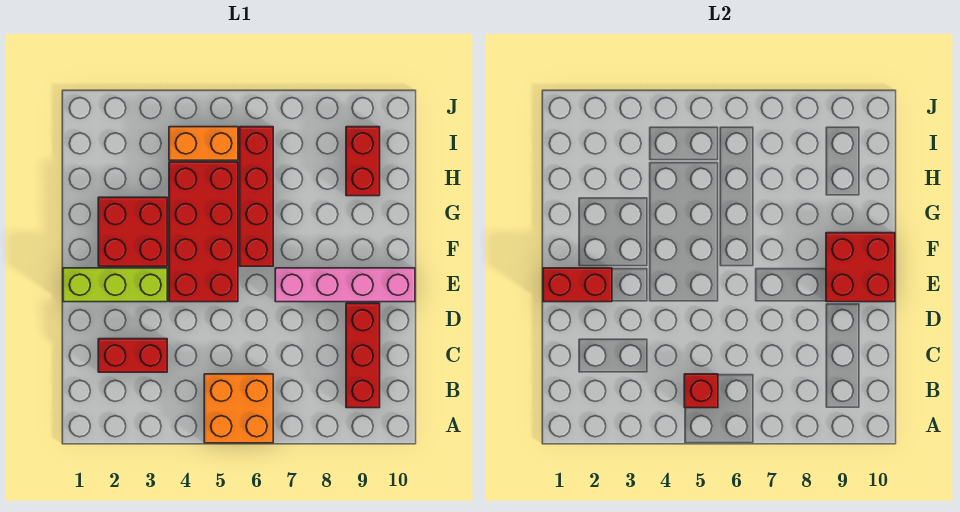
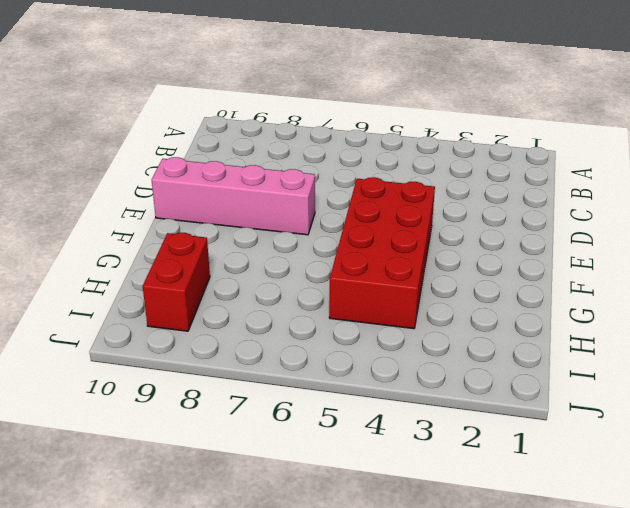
none -> orange brick A5:B6 level 1
none -> red brick B9:D9 level 1
none -> red brick C2:C3 level 1

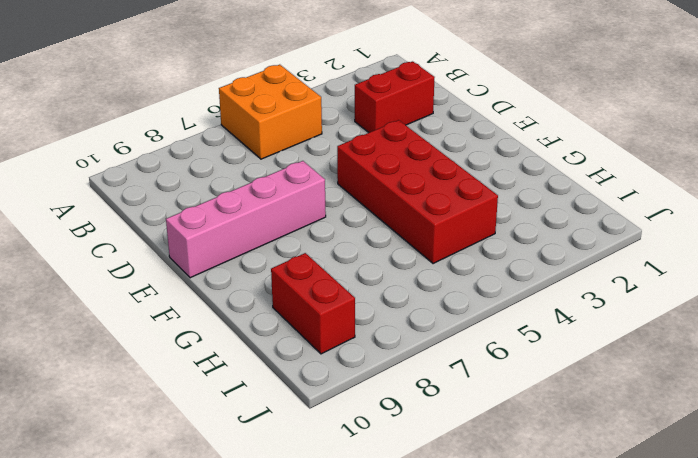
none -> red brick B9:D9 level 1
none -> lime brick E1:E3 level 1
none -> red brick F2:G3 level 1

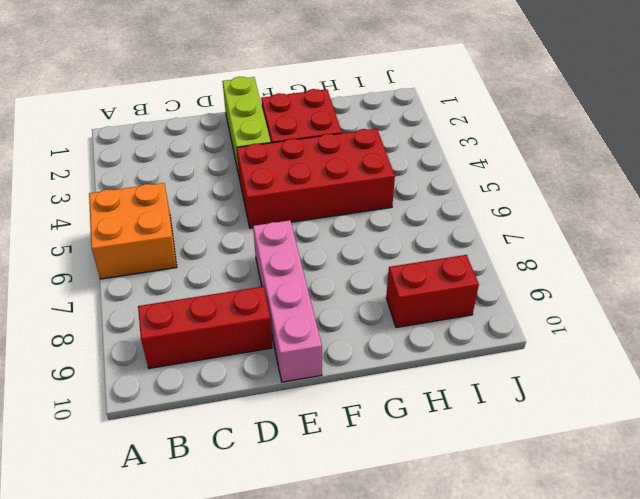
none -> red brick C2:C3 level 1
none -> red brick F6:I6 level 1
none -> orange brick I4:I5 level 1

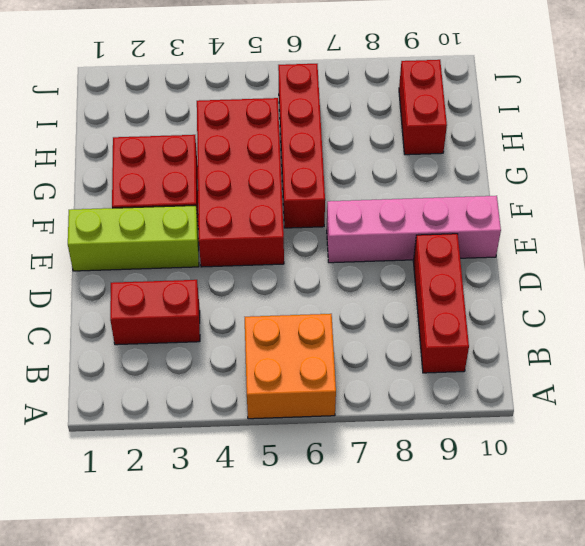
none -> orange brick I4:I5 level 1
none -> red brick B5 level 2
none -> red brick E1:E2 level 2

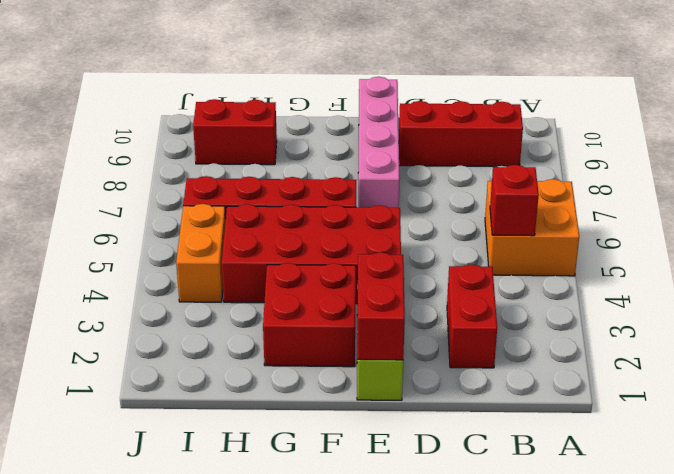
none -> red brick E9:F10 level 2

